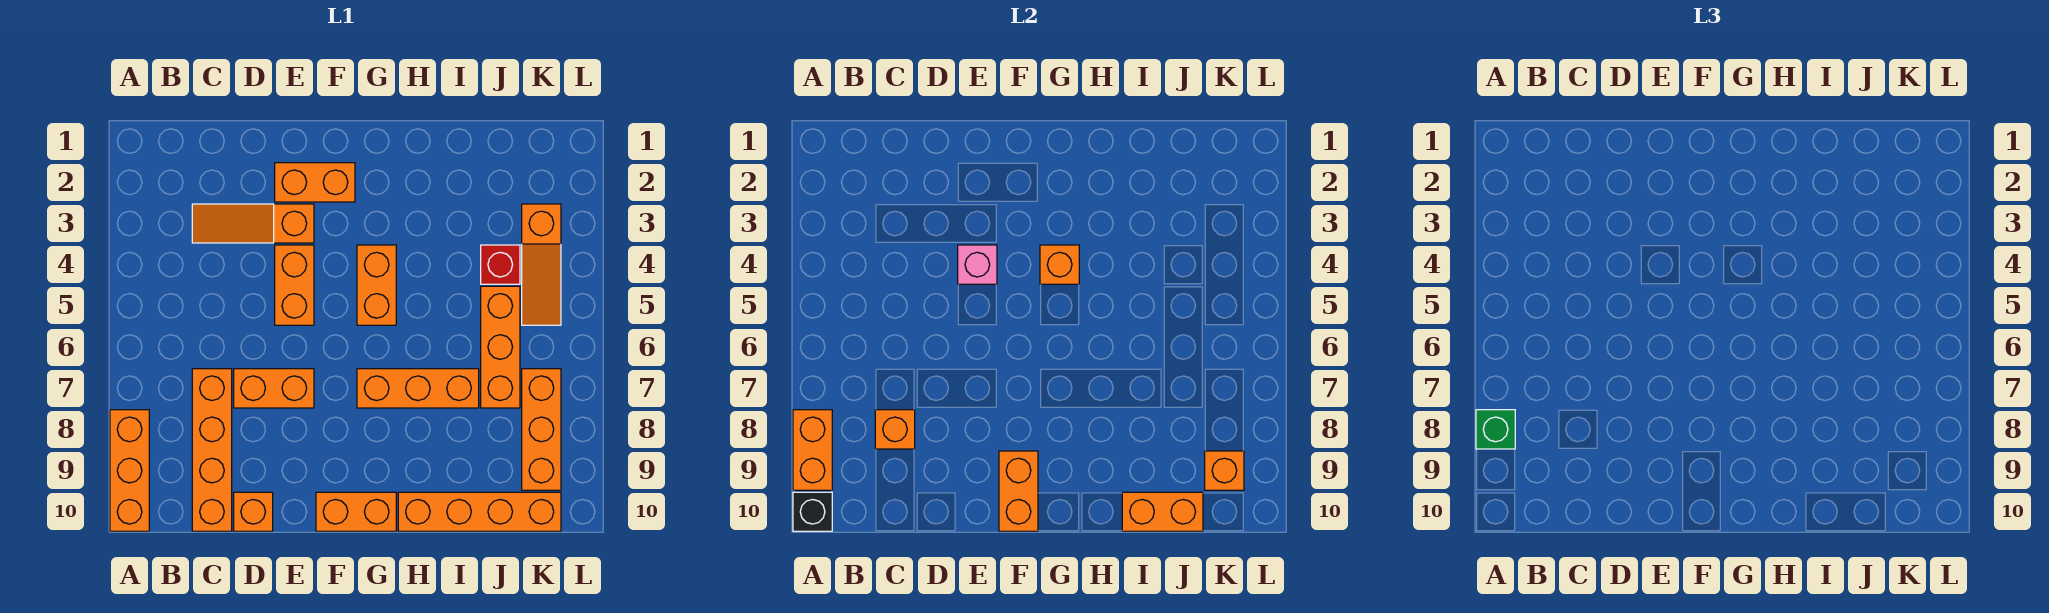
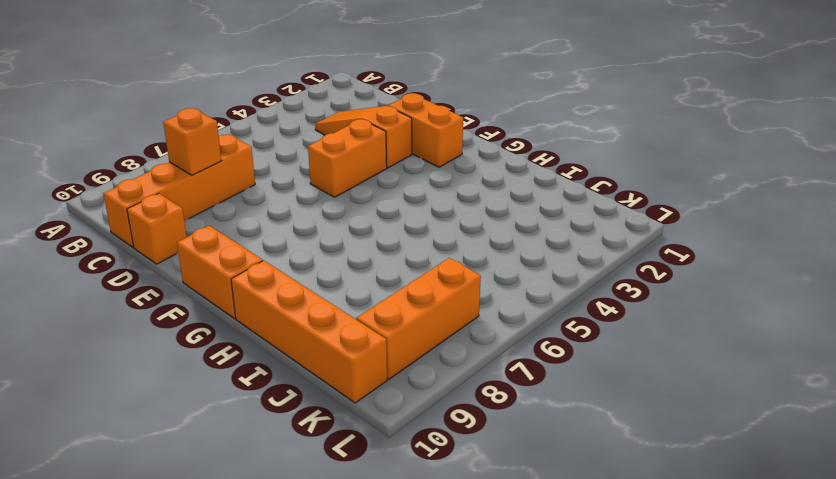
none -> orange brick A8:A10 level 1
none -> orange brick D7:E7 level 1
none -> orange brick G4:G5 level 1

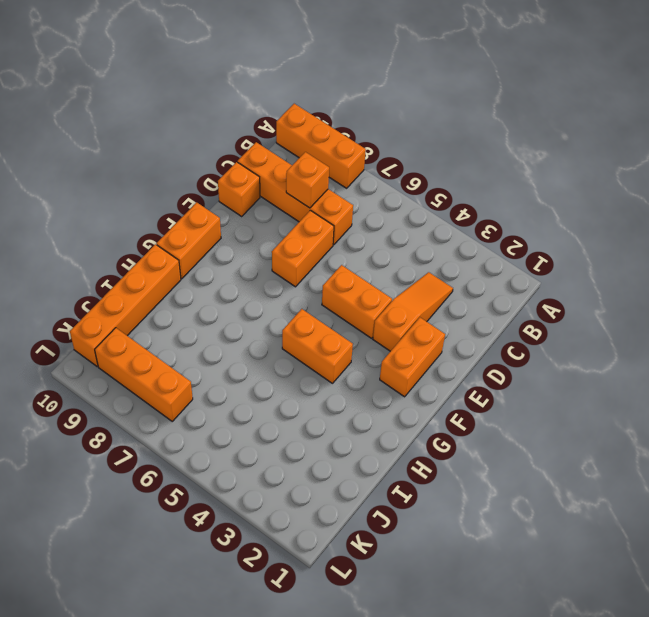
none -> orange brick G7:I7 level 1
none -> red brick J4 level 1
none -> orange brick J5:J7 level 1

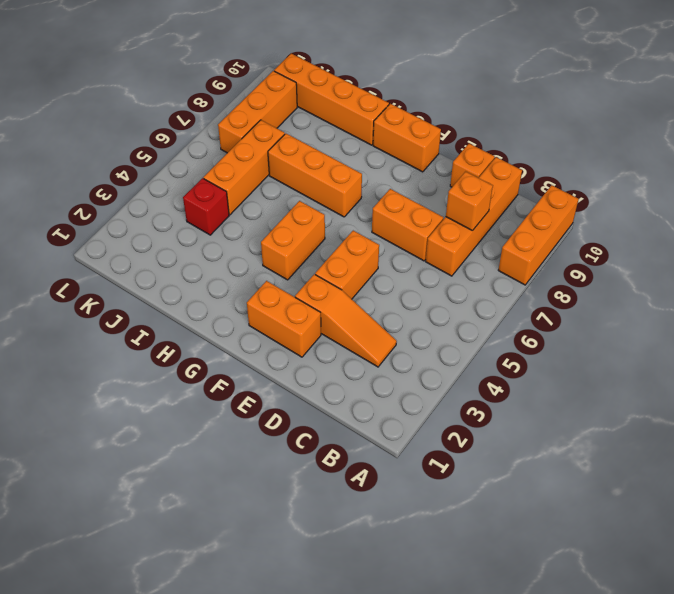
none -> orange slope K3:K5 level 1 top 3
none -> orange brick A8:A9 level 2
none -> black brick A10 level 2

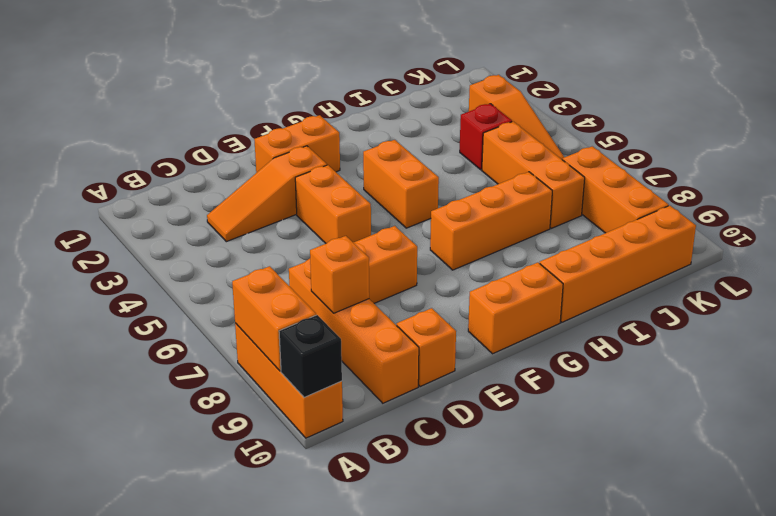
none -> pink brick E4 level 2
none -> orange brick F9:F10 level 2
none -> orange brick G4 level 2

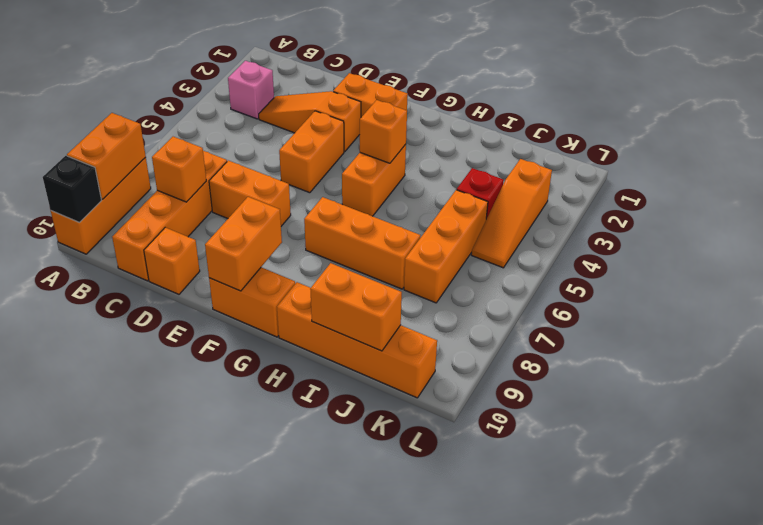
pink brick B3 level 1 -> pink brick E4 level 2
none -> orange brick K7:K9 level 1
none -> orange brick K9 level 2
none -> green brick A8 level 3

